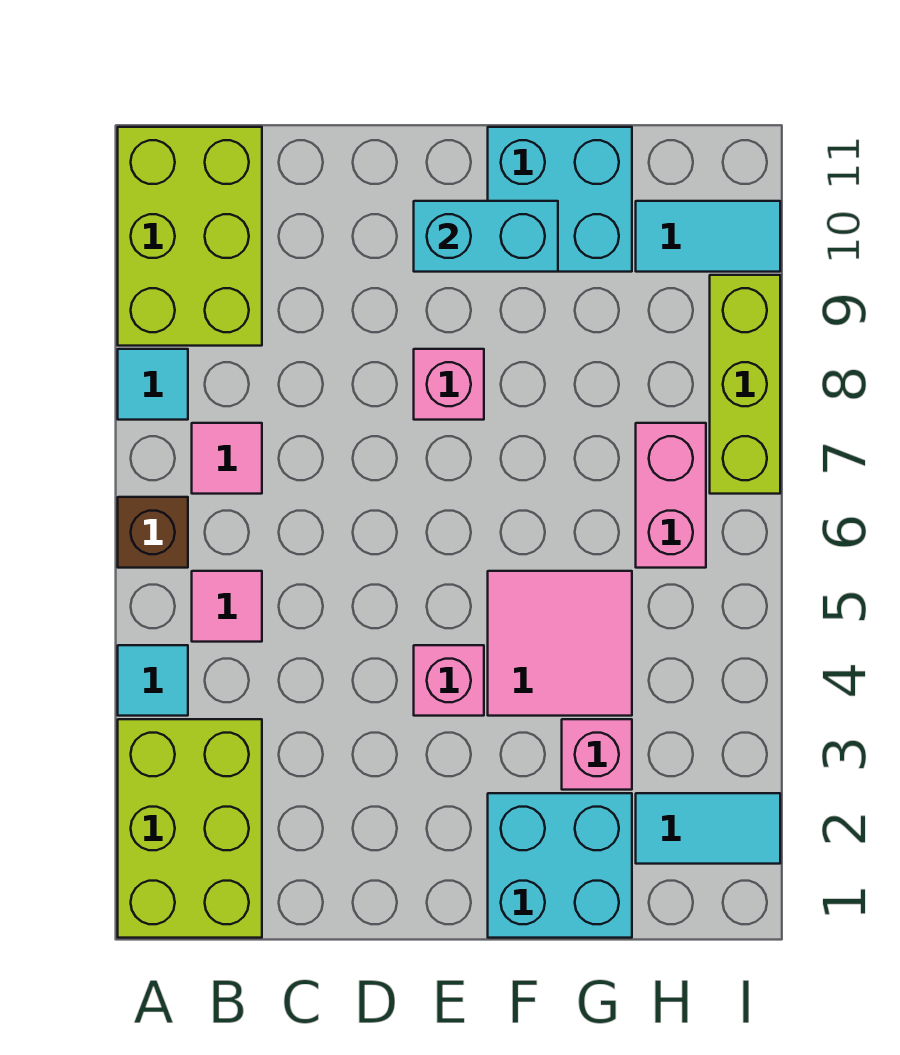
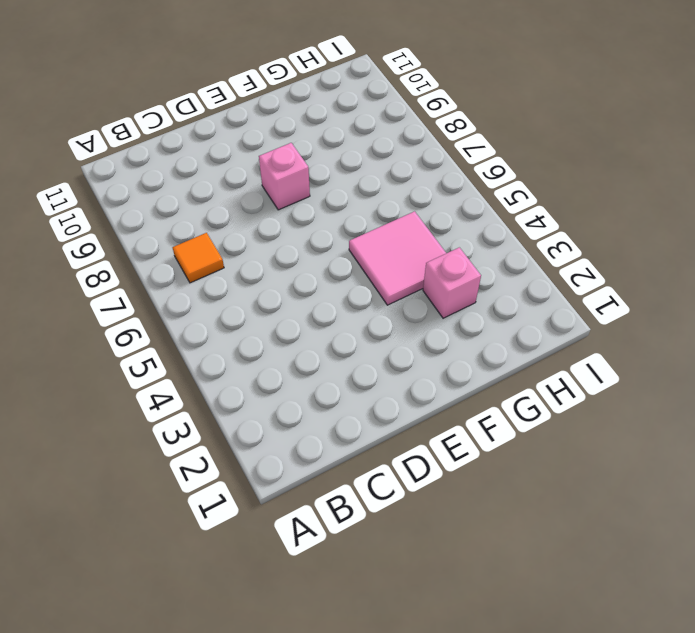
orange tile B7 level 1 -> pink tile B7 level 1
none -> lime brick A1:B3 level 1
none -> cyan tile A4 level 1
none -> brown brick A6 level 1

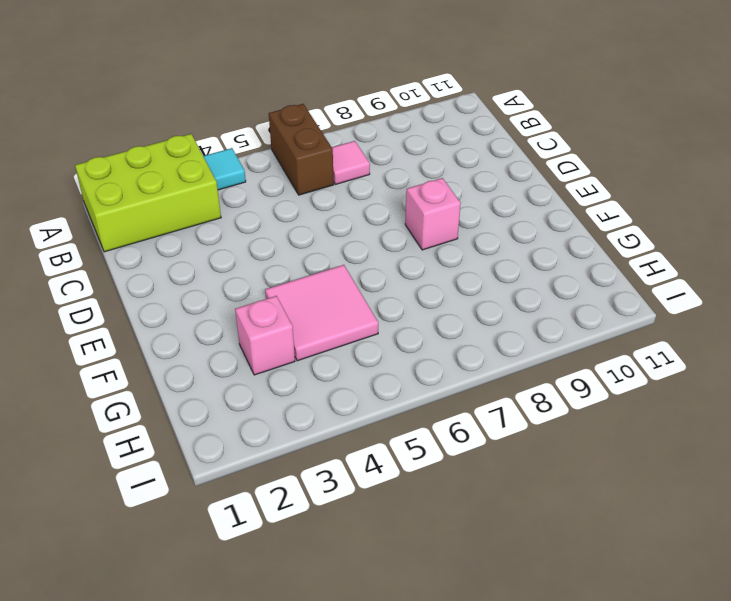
brown brick A6:B6 level 1 -> brown brick A6 level 1
none -> cyan tile A8 level 1
none -> lime brick A9:B11 level 1
none -> pink tile B5 level 1

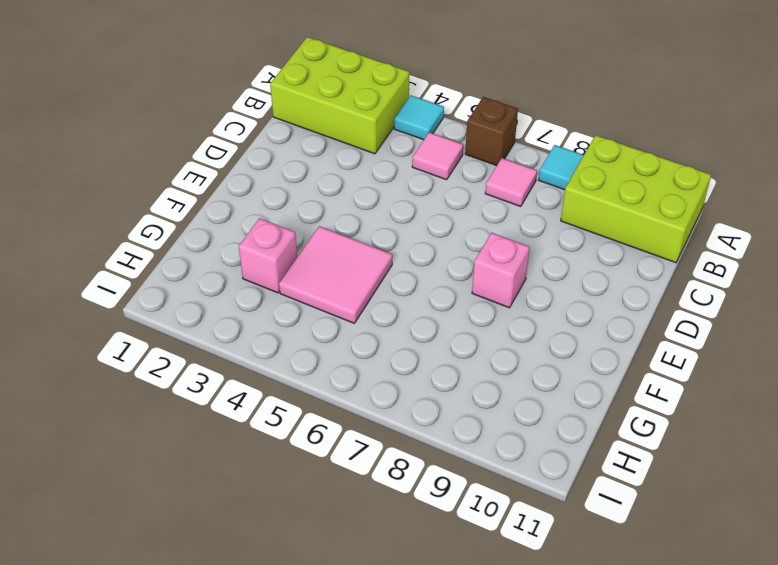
none -> pink brick E4 level 1
none -> cyan brick F1:G2 level 1
none -> cyan brick F10:G11 level 1

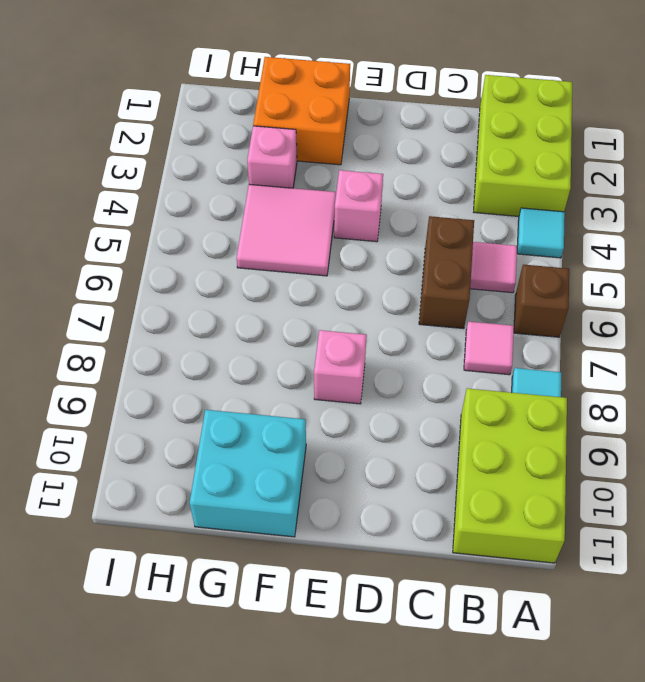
brown brick C5:C6 level 1 -> none
orange brick F1:G2 level 1 -> cyan brick F1:G2 level 1
none -> cyan tile H2:I2 level 1
none -> pink brick H6:H7 level 1
none -> cyan tile H10:I10 level 1

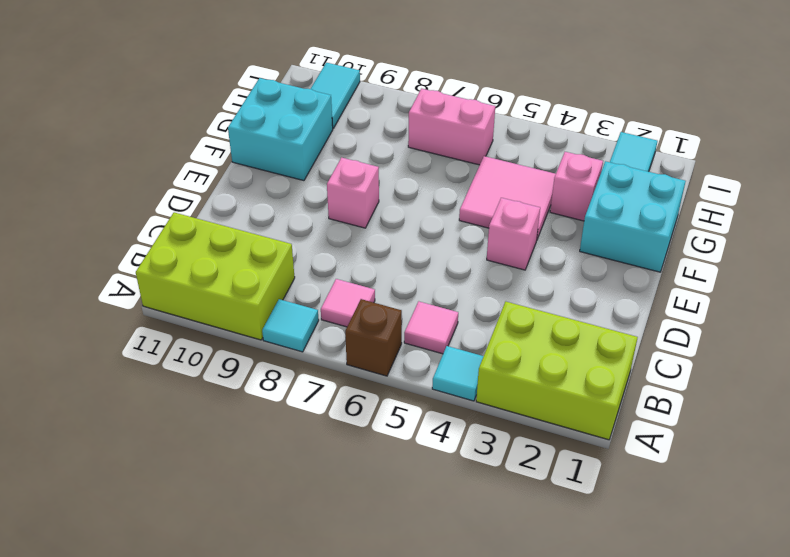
none -> lime brick I7:I9 level 1
none -> cyan brick E10:F10 level 2

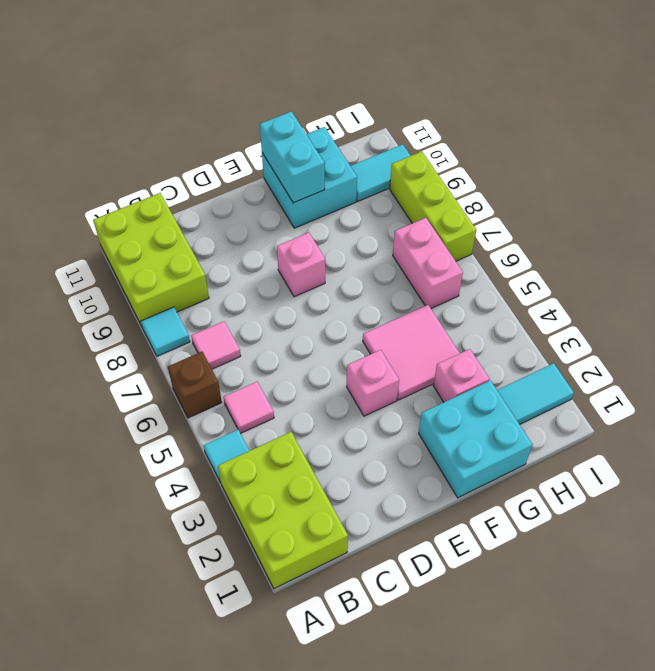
cyan brick F10:F11 level 2 -> cyan brick E10:F10 level 2

